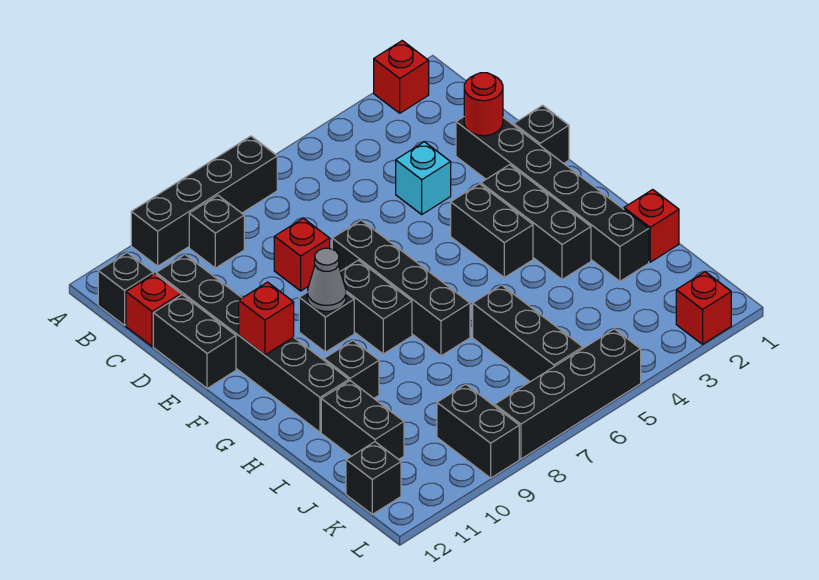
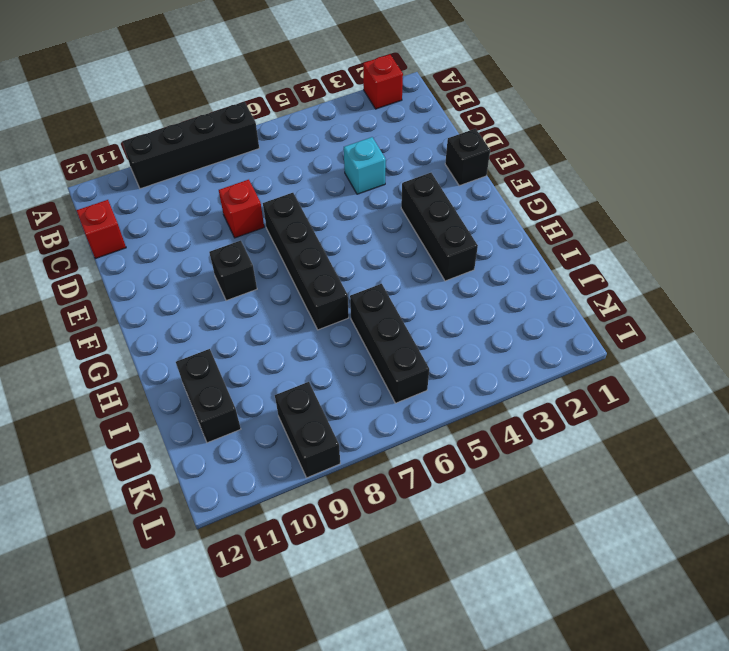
none -> black brick B9 level 1
none -> black brick B12 level 1
none -> black brick C11:H11 level 1

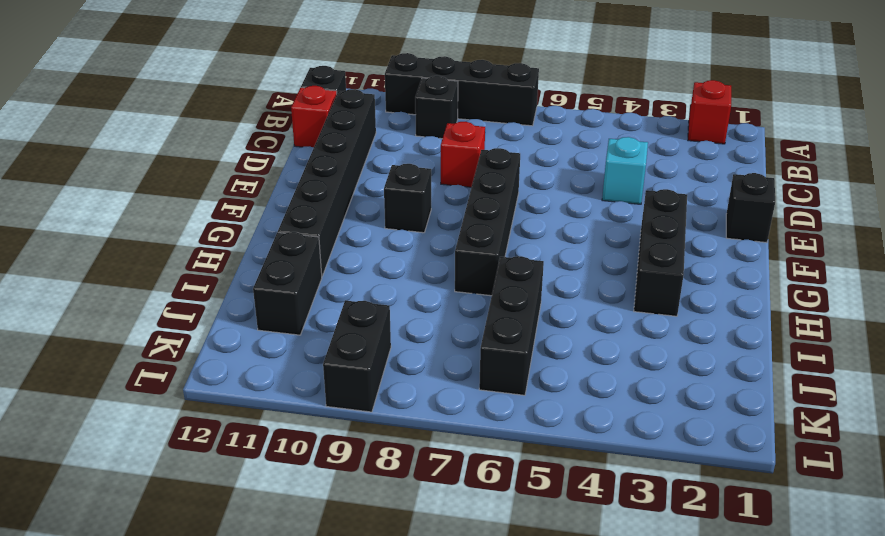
none -> black brick D2:I2 level 1
none -> black brick D12:E12 level 1
none -> black brick F4:G4 level 1

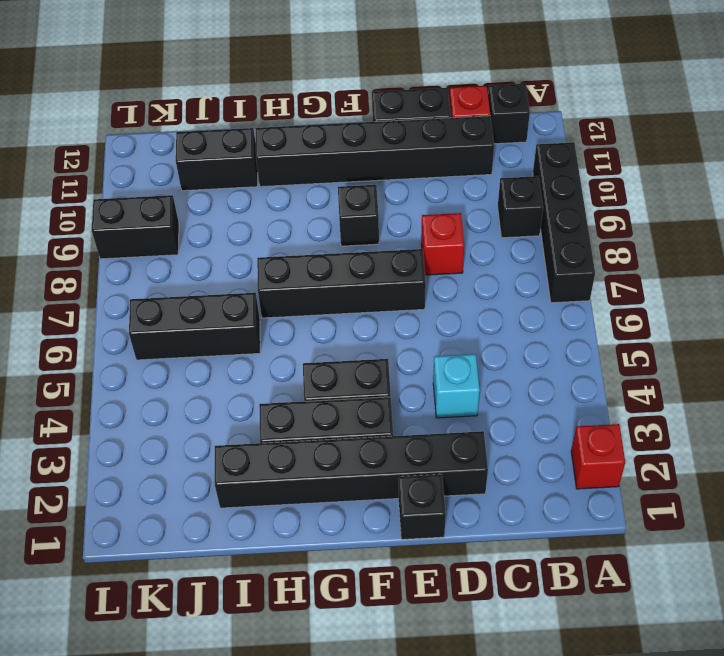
none -> black brick F8:G8 level 1
none -> black brick H10 level 1
none -> red brick I1 level 1

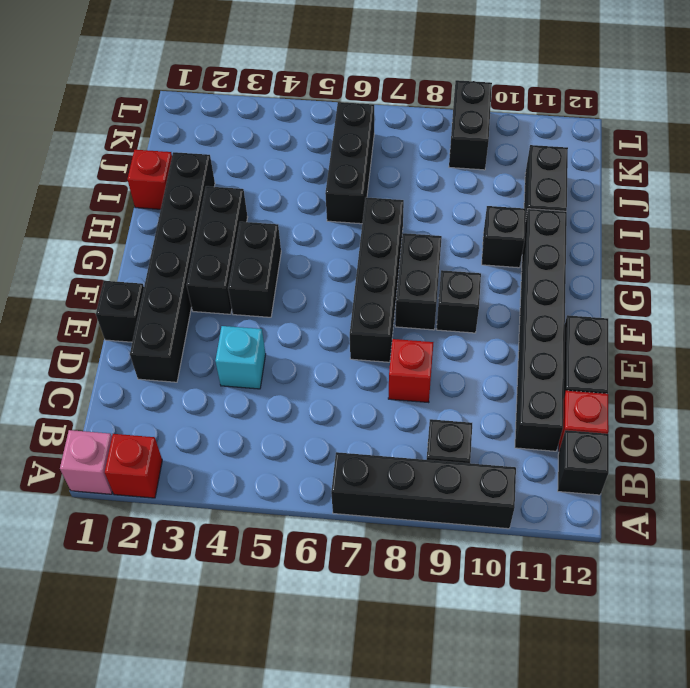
pink brick A1 level 1 -> none
none -> black brick K12 level 1
none -> red brick L2 level 1
none -> black brick L5:L8 level 1

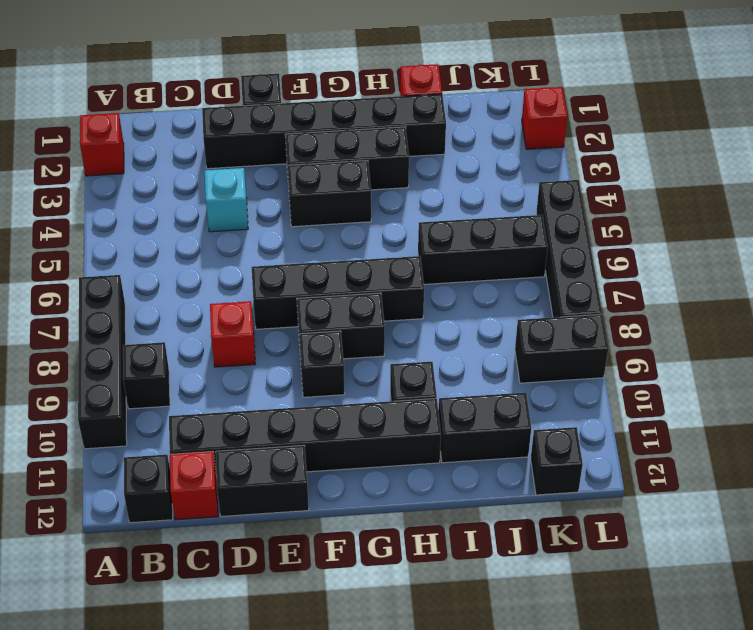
none -> red round brick D2 level 2
none -> grey cone F9 level 2
none -> red brick F11 level 2

